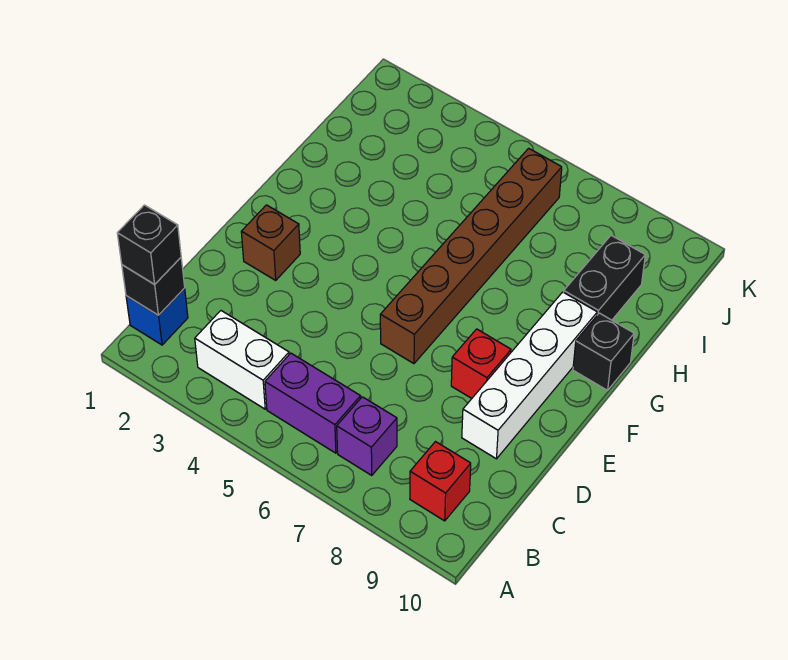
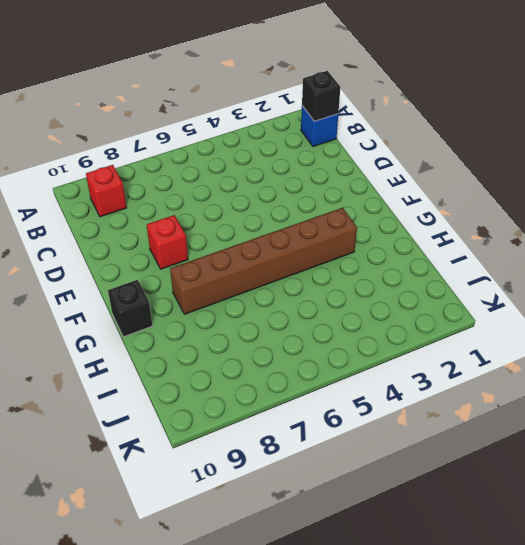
brown brick G3:G8 level 1 -> brown brick E6:J6 level 1
none -> white brick B3:B4 level 1
none -> purple brick B5:B6 level 1
none -> purple brick B7 level 1

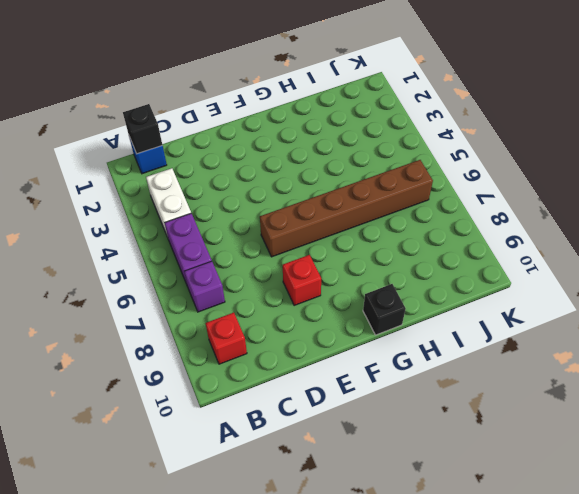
none -> white brick D9:G9 level 1
none -> brown brick E2 level 1
none -> black brick H9:I9 level 1

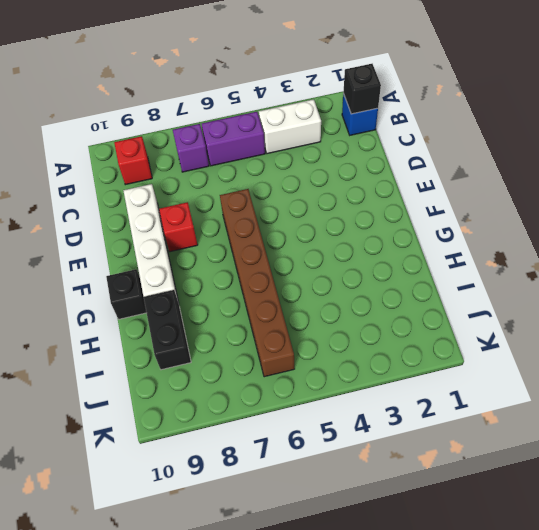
none -> brown brick E2 level 1
none -> black brick B1 level 3

